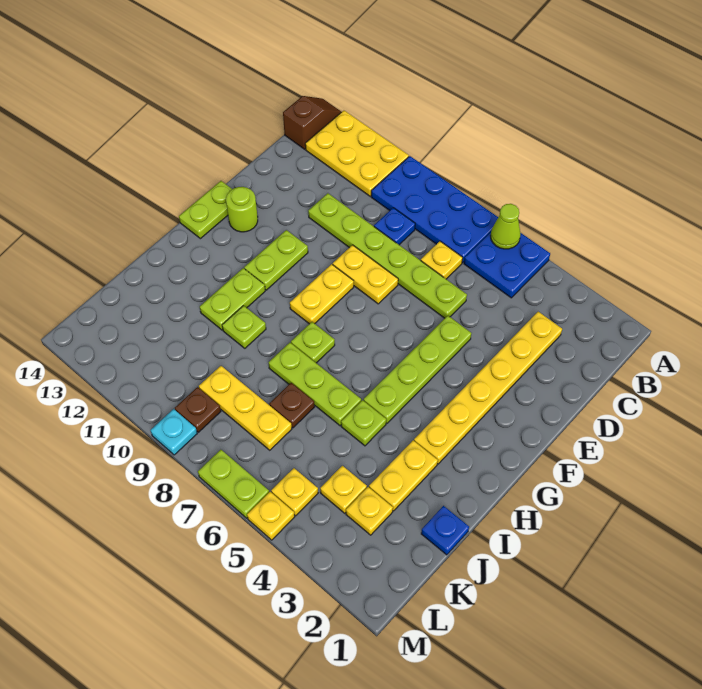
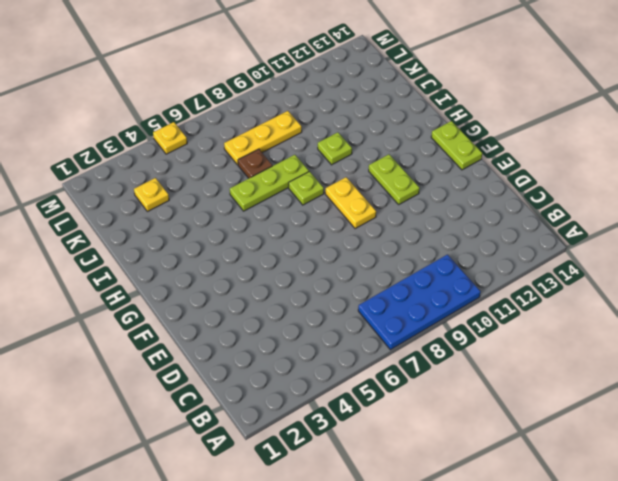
none -> blue plate A5:B6 level 1
none -> yellow plate A11:B13 level 1
none -> brown slope A14:B14 level 1 top B
none -> yellow plate C3:H3 level 1

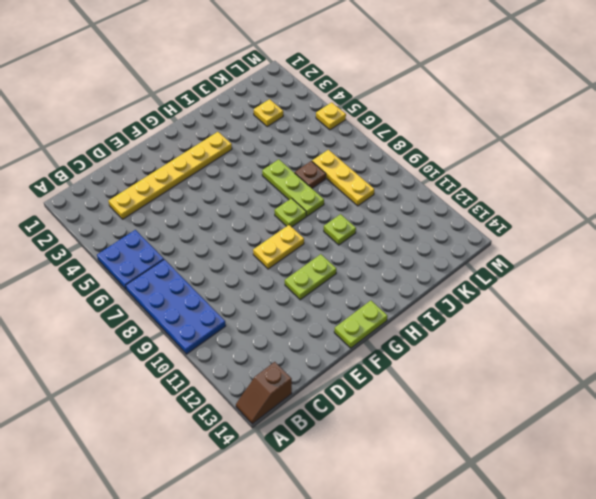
none -> yellow plate A11:B13 level 1
none -> yellow plate C7 level 1
none -> blue plate C9 level 1
none -> lime plate D6:D11 level 1

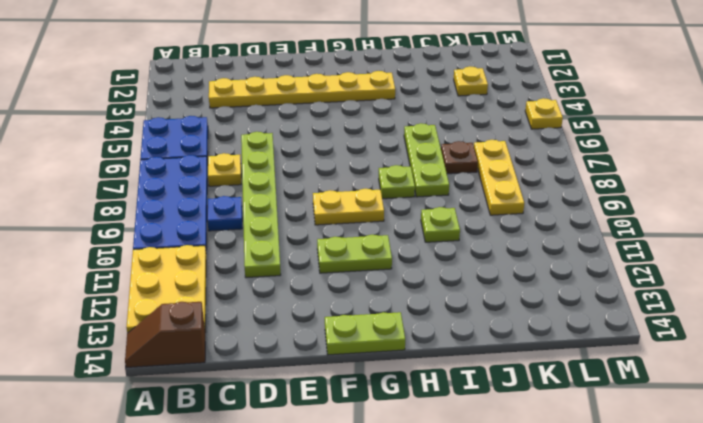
none -> lime plate E5:H5 level 1
none -> yellow plate E8:E9 level 1
none -> lime round brick F13 level 1
none -> lime plate H11:I11 level 1

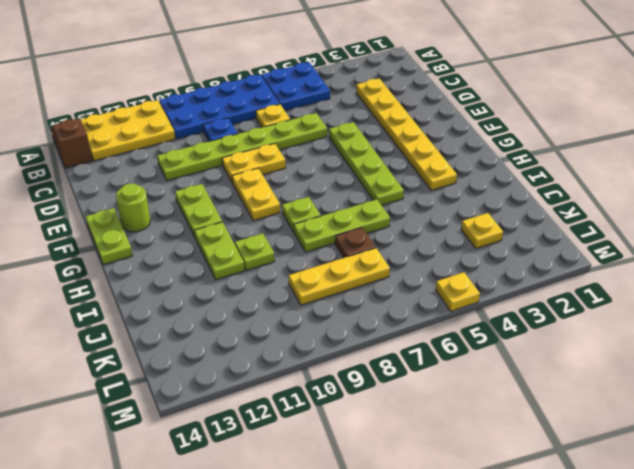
none -> yellow plate I3:J3 level 1
none -> lime plate I5 level 1
none -> blue plate J1 level 1
none -> yellow plate K4 level 1

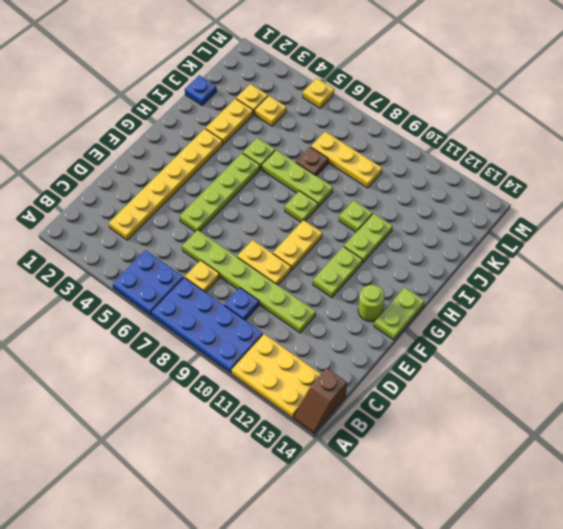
none -> yellow plate L5 level 1
none -> brown plate L9 level 1
none -> lime plate M6:M7 level 1
none -> cyan plate M9 level 1

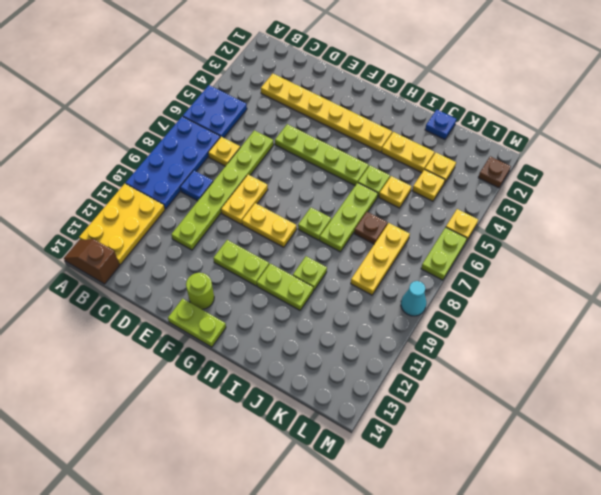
yellow plate J5 level 1 -> yellow plate L5 level 1
brown plate M2 level 1 -> brown plate L9 level 1
cyan cone M9 level 1 -> cyan plate M9 level 1
none -> lime cone A6 level 2

